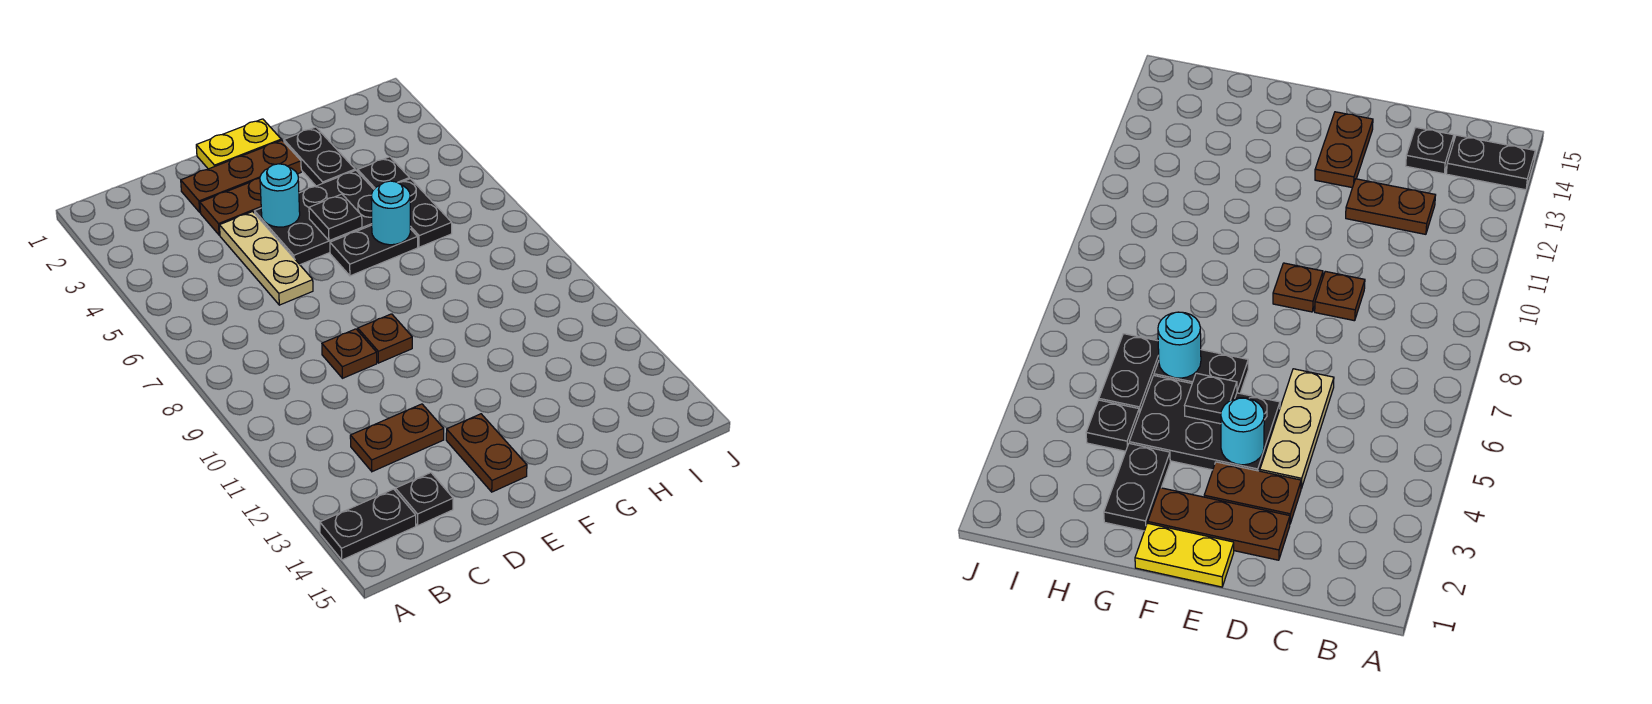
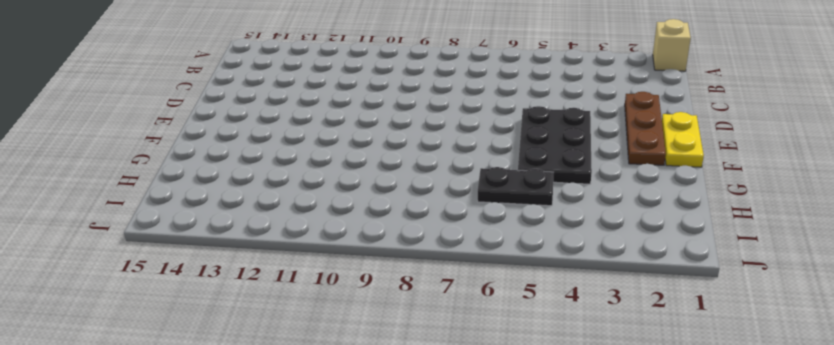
tan brick A1 level 1 -> none
none -> black plate A14:B14 level 1
none -> brown plate C12:D12 level 1
none -> black plate C14 level 1

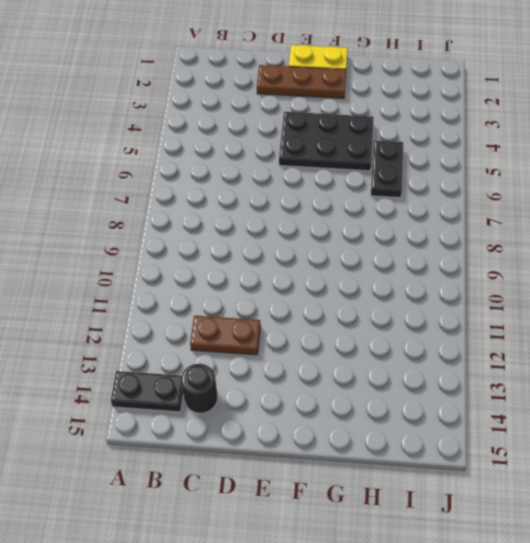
black round brick C14 level 1 -> black plate C14 level 1
none -> brown plate D3:E3 level 1
none -> tan plate D4:D6 level 1
none -> brown plate D9 level 1

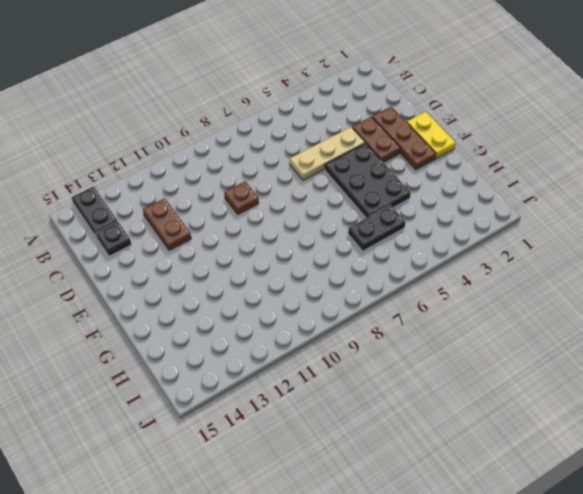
none -> brown plate E9 level 1
none -> brown plate E13:E14 level 1
none -> black plate F6:G6 level 1

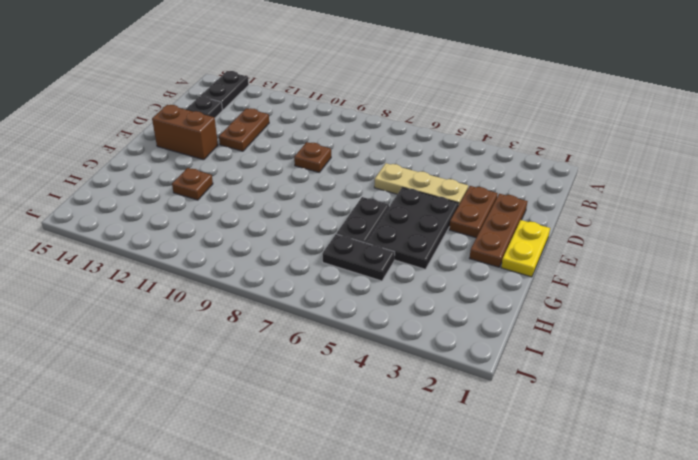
brown brick E13:E14 level 1 -> brown plate E13:E14 level 1
brown plate G12 level 1 -> brown plate E9 level 1
none -> black plate G2:G3 level 1
none -> black plate H4 level 1
none -> cyan round brick E4 level 2

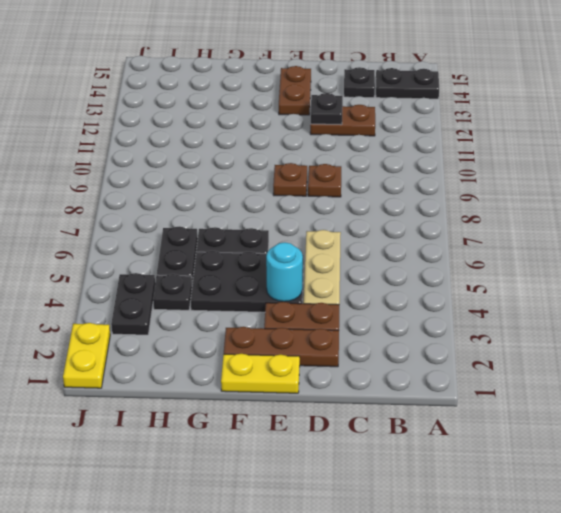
black plate D12 level 2 -> black plate F5 level 2
black plate I3:I4 level 1 -> black plate G2:G3 level 1
yellow plate J1:J2 level 1 -> none
none -> cyan round brick G6 level 2

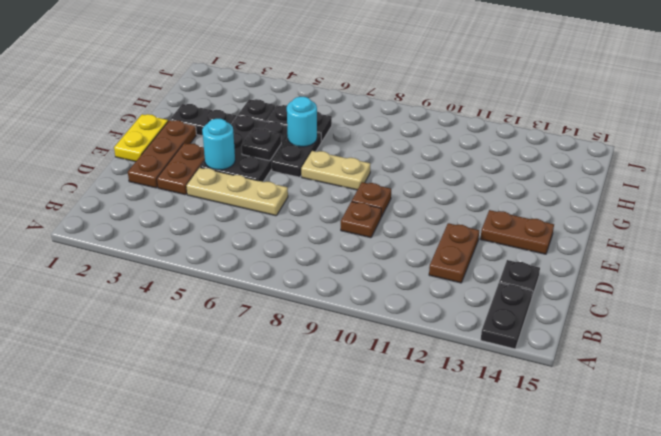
tan plate F7:F8 level 1 -> none

